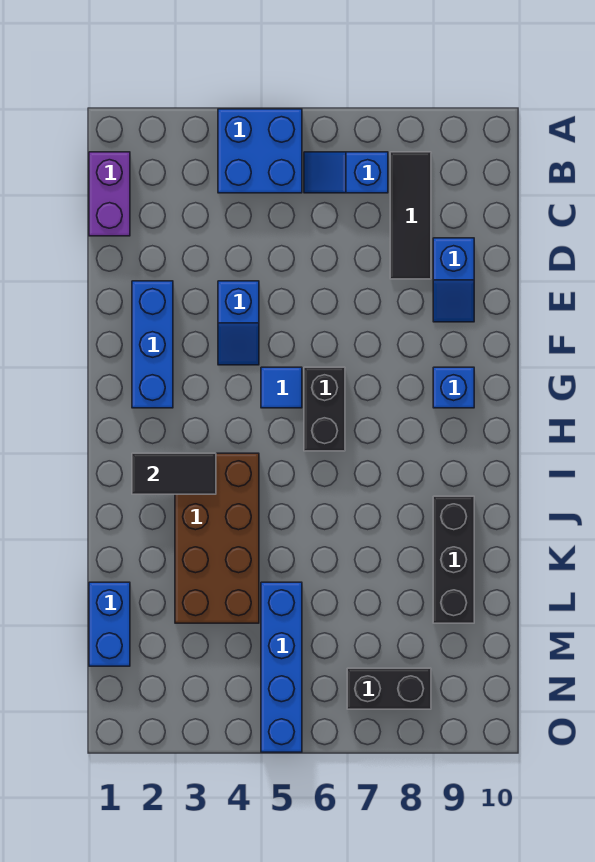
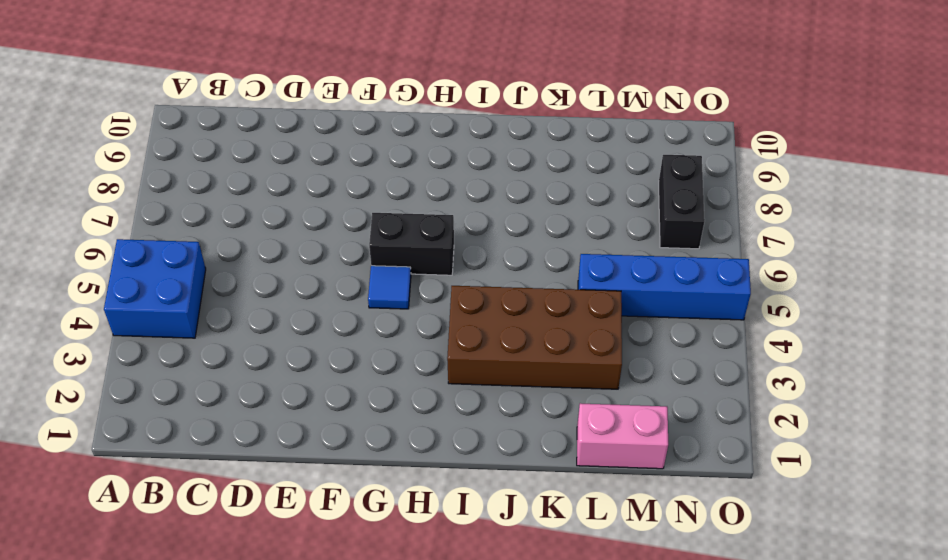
pink brick L1:M1 level 1 -> blue brick L1:M1 level 1
none -> purple brick B1:C1 level 1
none -> blue slope B6:B7 level 1 top 7
none -> black tile B8:D8 level 1

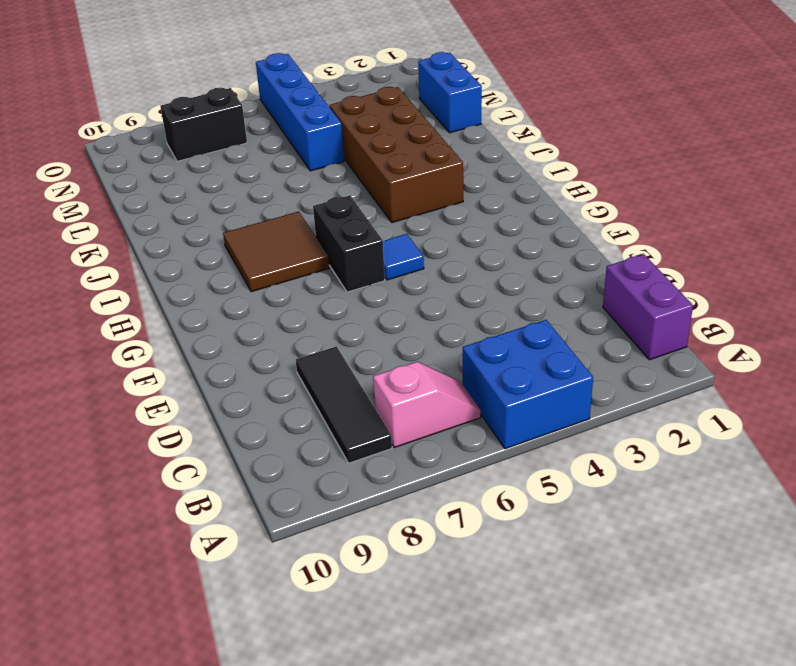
pink slope B6:B7 level 1 top 7 -> blue slope B6:B7 level 1 top 7
brown tile H7:I8 level 1 -> none
none -> blue slope D9:E9 level 1 top D
none -> blue brick E2:G2 level 1
none -> blue slope E4:F4 level 1 top E

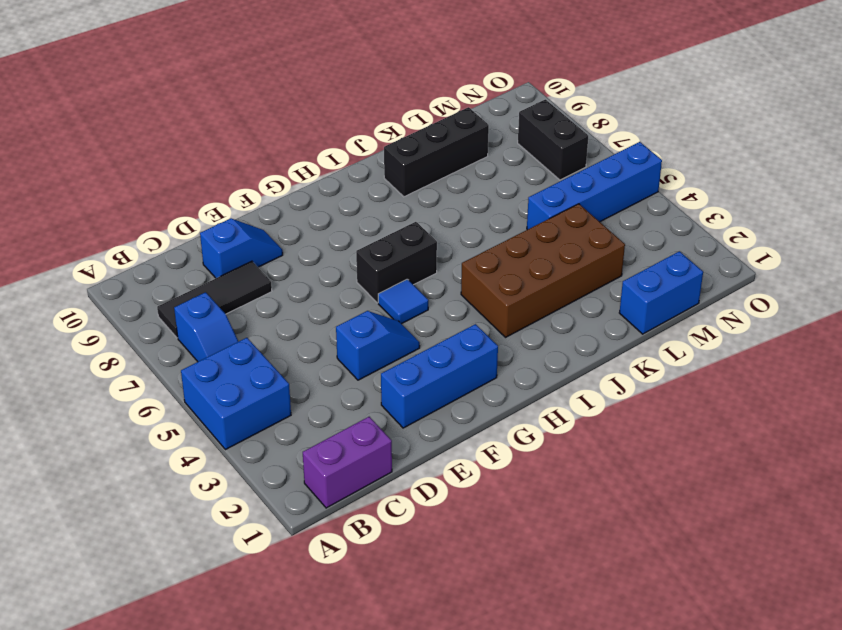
none -> blue brick G9 level 1
none -> black tile I2:I3 level 2

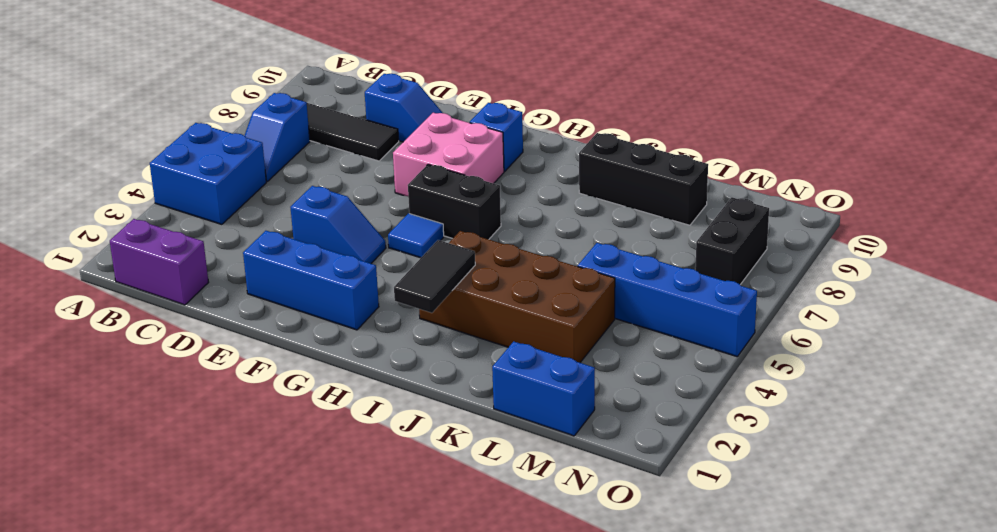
pink brick F7:G8 level 1 -> none

